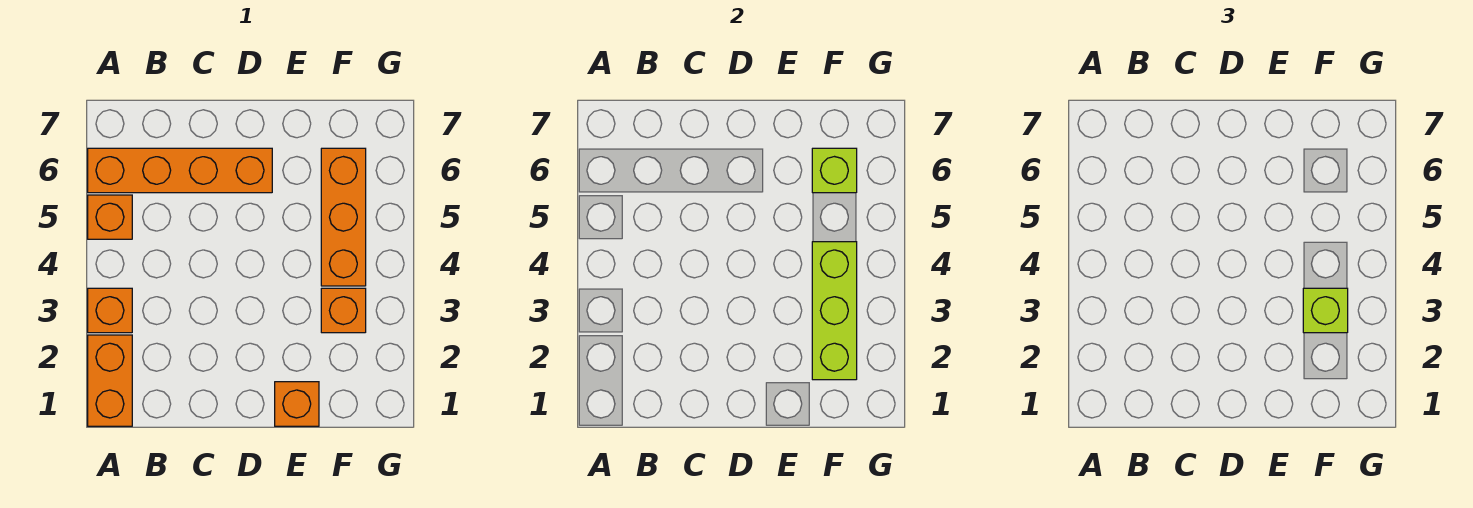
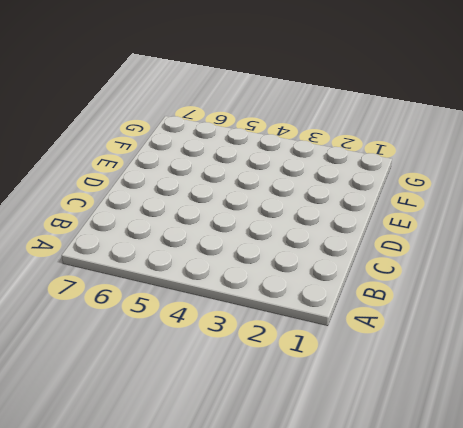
none -> orange brick A1:A2 level 1
none -> orange brick A3 level 1

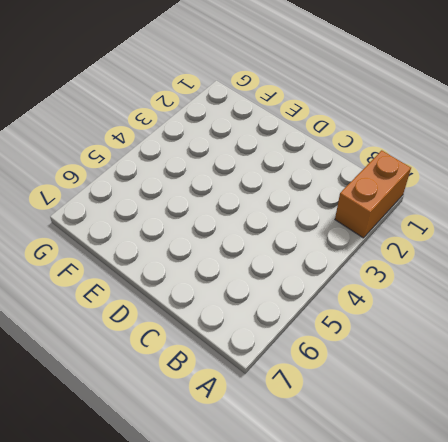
none -> orange brick A3 level 1
none -> orange brick A5 level 1

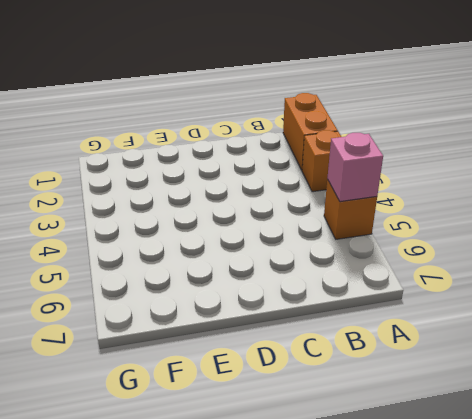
pink brick A5 level 2 -> none
none -> orange brick A6:D6 level 1
none -> orange brick E1 level 1

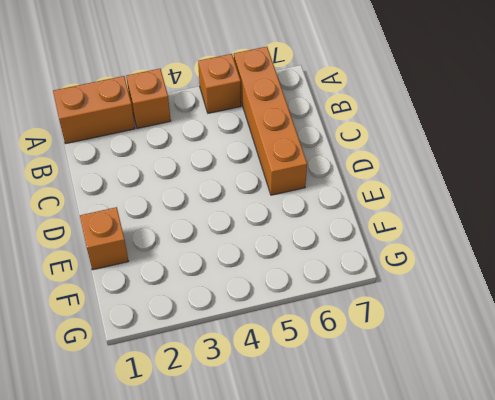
none -> orange brick F3 level 1
none -> orange brick F4:F6 level 1

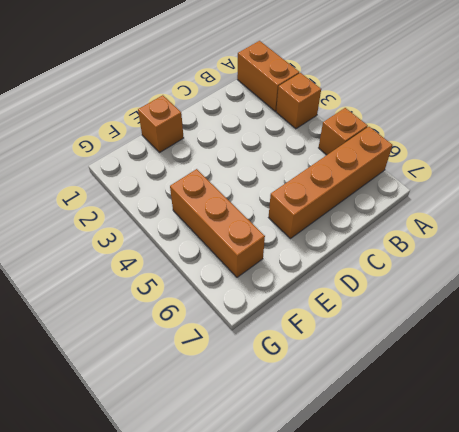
none -> orange brick F3 level 1
none -> lime brick F2:F4 level 2

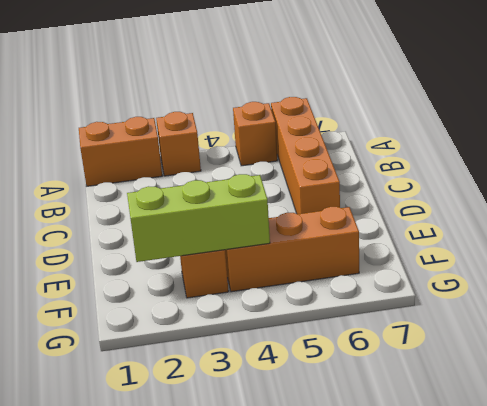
none -> orange brick E1 level 1
none -> lime brick F6 level 2

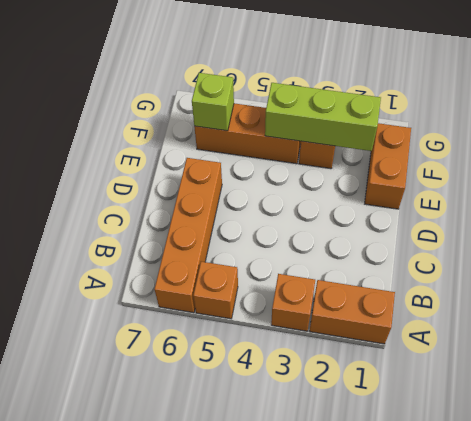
orange brick E1:F1 level 1 -> orange brick E1 level 1
none -> lime brick F3 level 3

